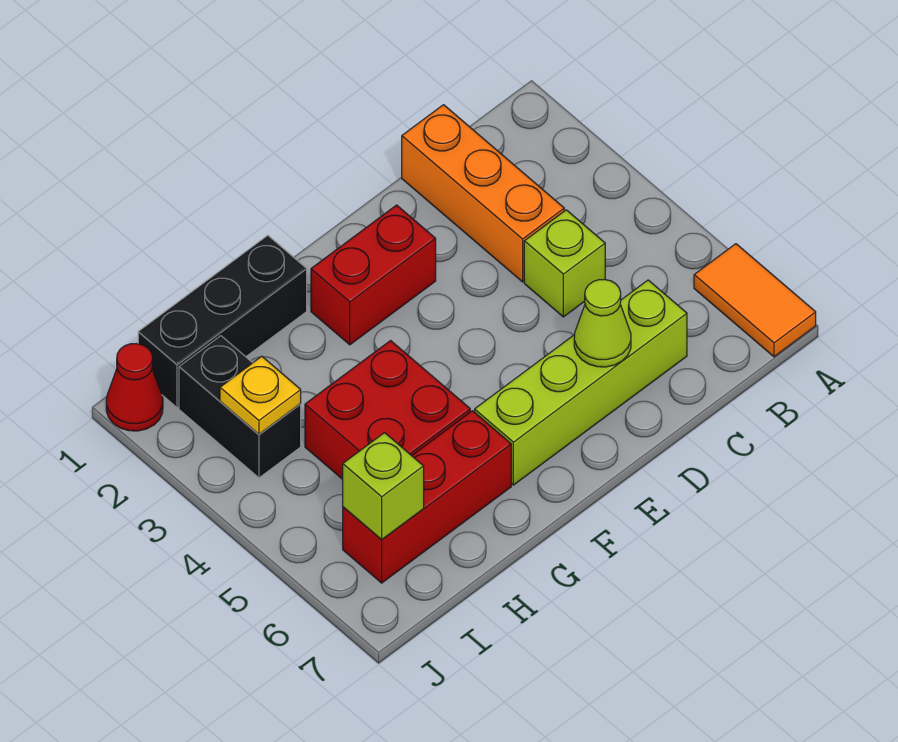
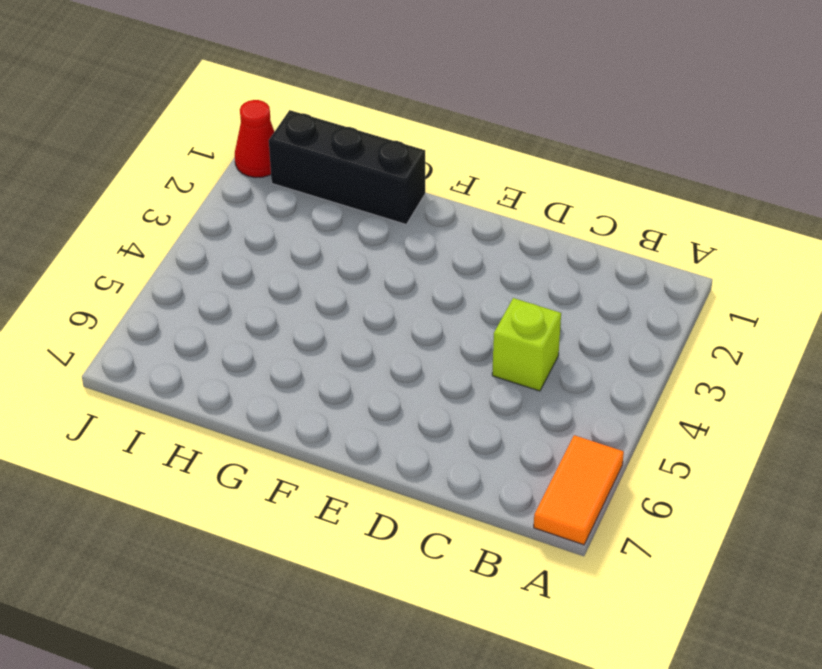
none -> orange brick C1:C3 level 1
none -> lime brick C6:F6 level 1
none -> red brick E2:F2 level 1

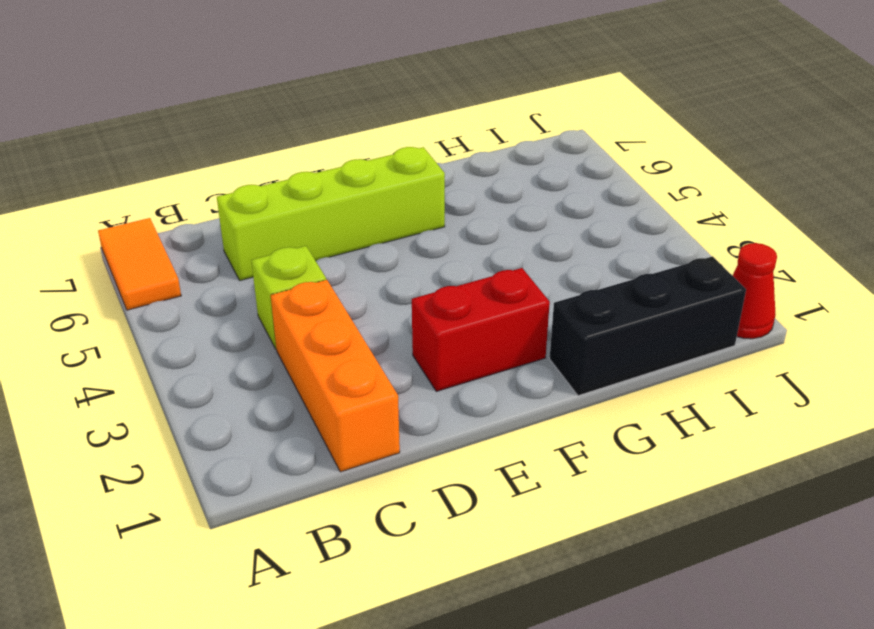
none -> red brick G4:H5 level 1
none -> red brick G6:I6 level 1
none -> black brick I2:I3 level 1

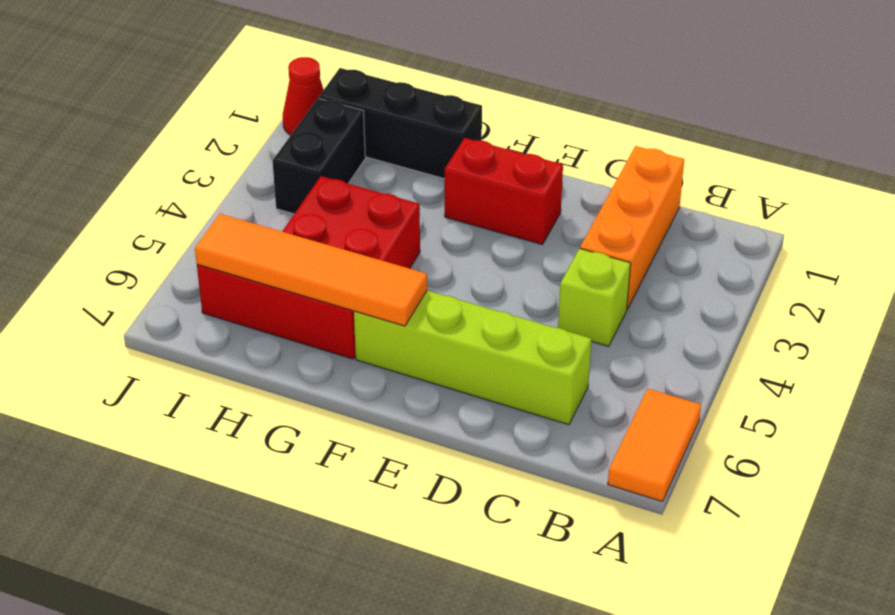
orange tile F6:I6 level 2 -> lime brick I6 level 2
none -> lime cone D6 level 2
none -> yellow plate I3 level 2

